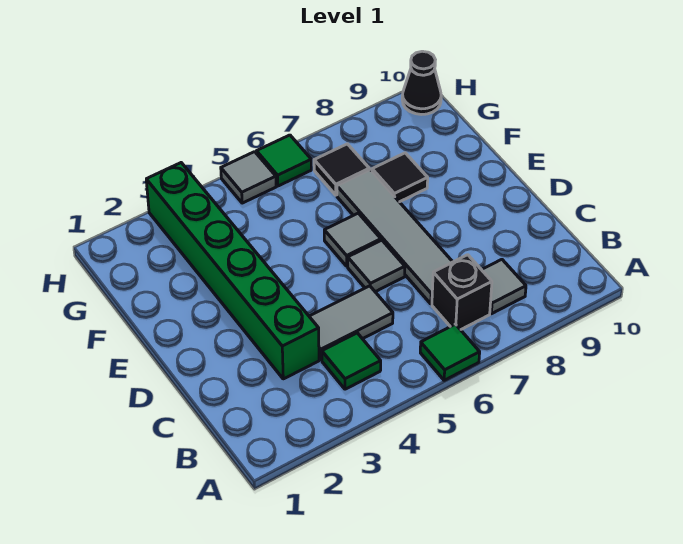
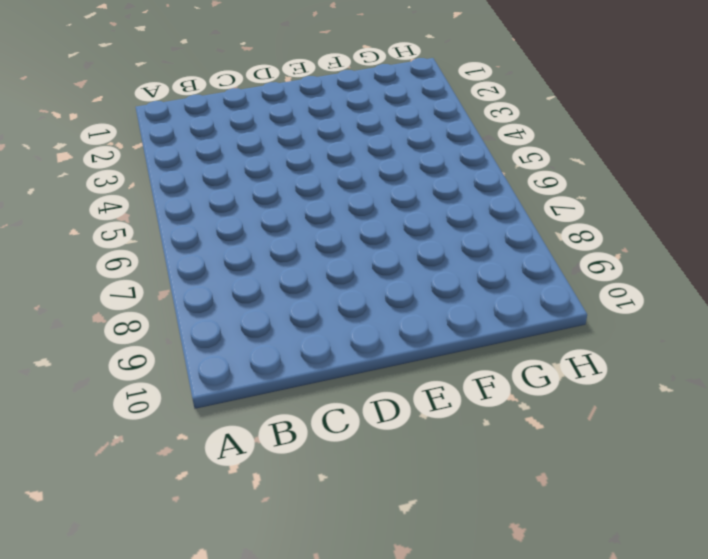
none -> green tile A6 level 1
none -> green tile B4 level 1
none -> black brick B7 level 1

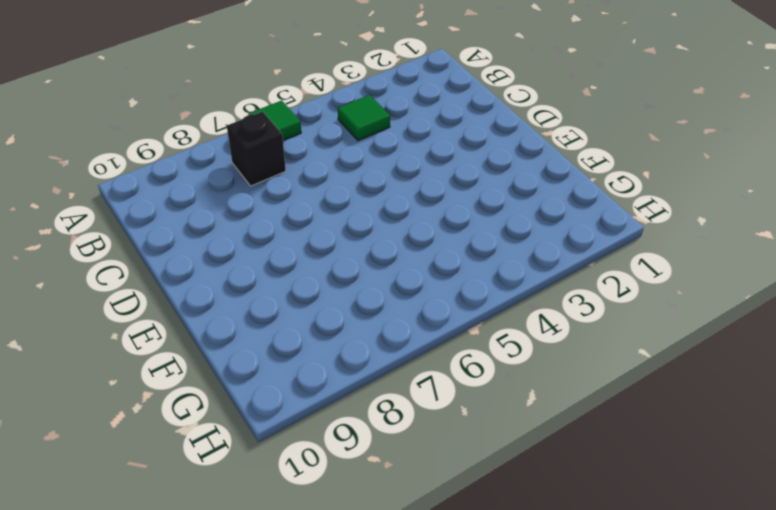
none -> grey tile B8 level 1
none -> green brick C3:H3 level 1
none -> grey tile C4:C5 level 1

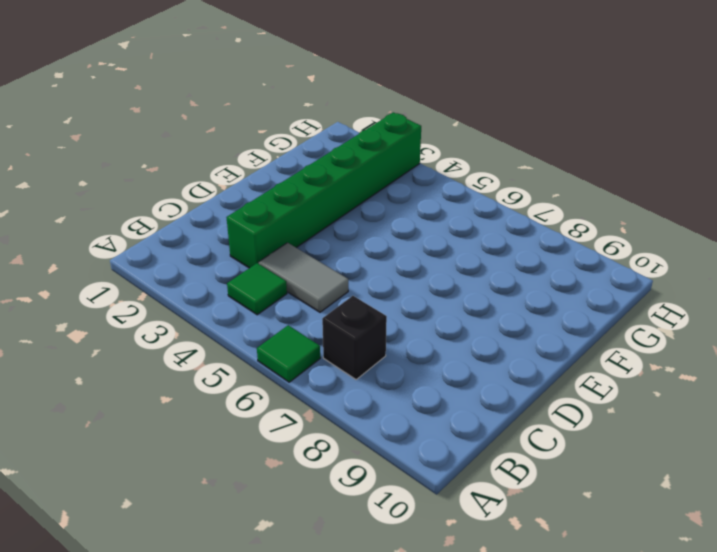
none -> grey tile B8 level 1
none -> grey tile C7:F7 level 1
none -> grey tile D6 level 1

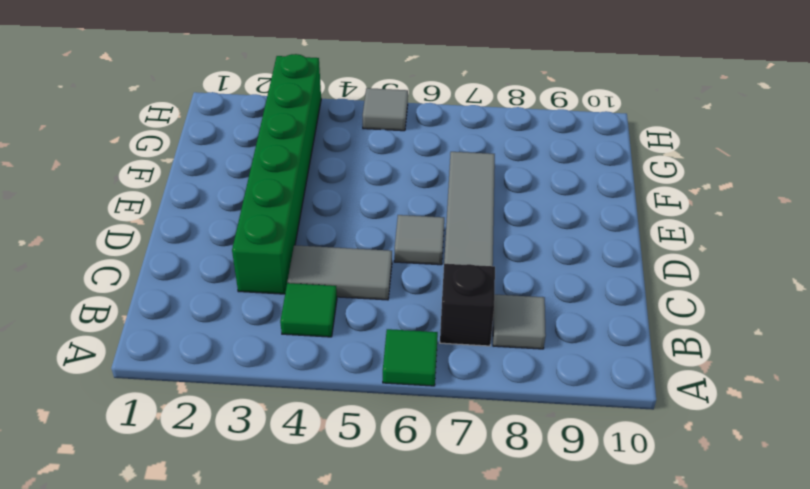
none -> grey tile E6 level 1
none -> black tile F8 level 1
none -> black tile G7 level 1

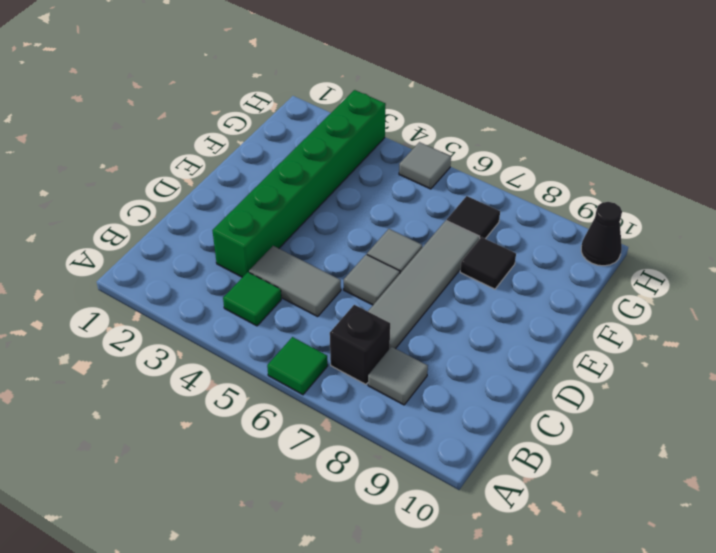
none -> green tile H6 level 1

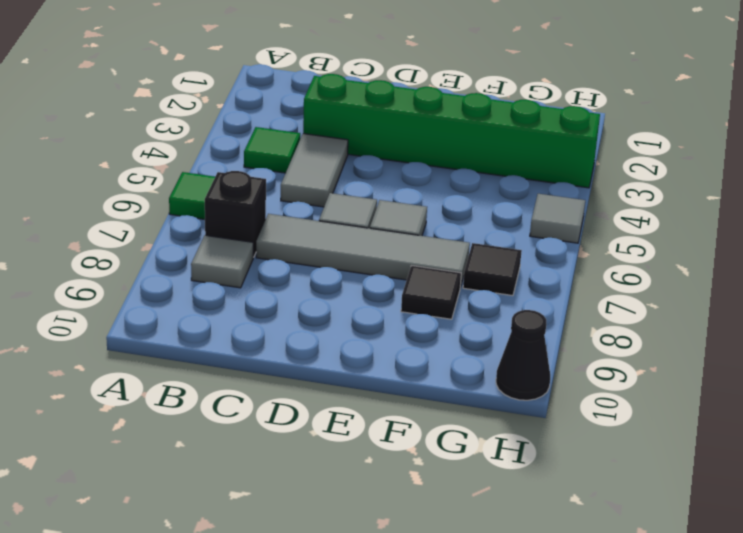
none -> green tile H6 level 1

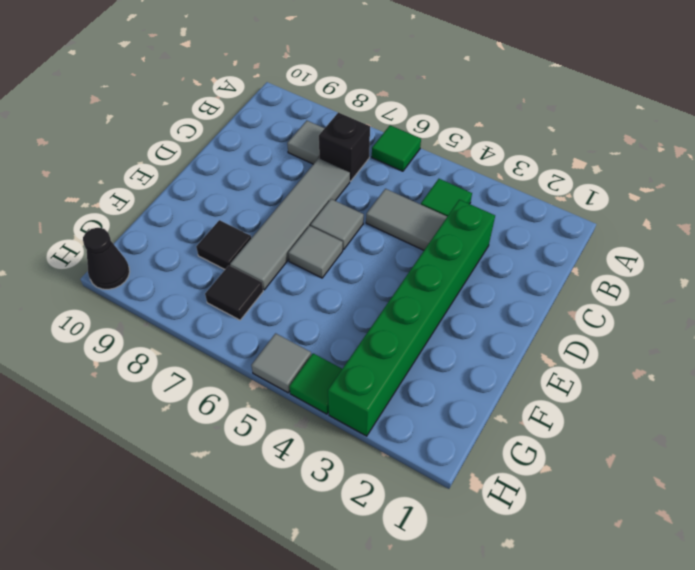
green tile H4 level 1 -> green tile H6 level 1

